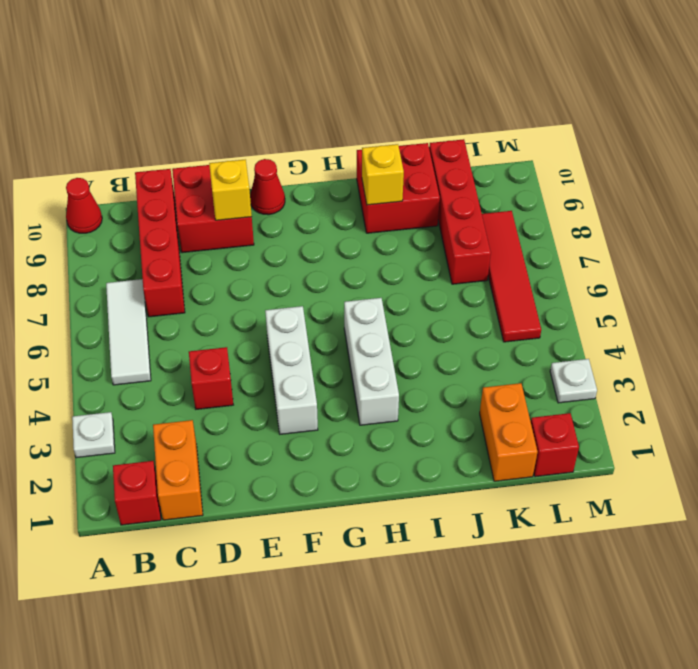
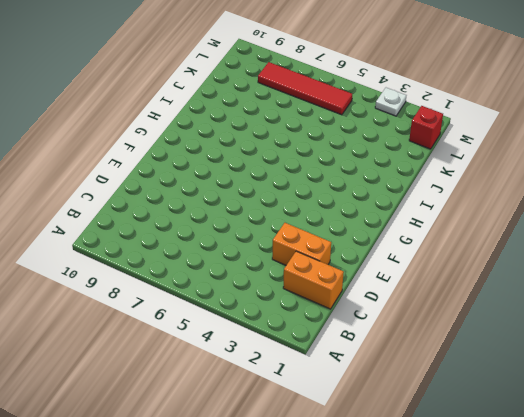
orange brick D2:D3 level 1 -> orange brick K1:K2 level 1
none -> white plate A3 level 1
none -> red cone A10 level 1
none -> red brick B1 level 1

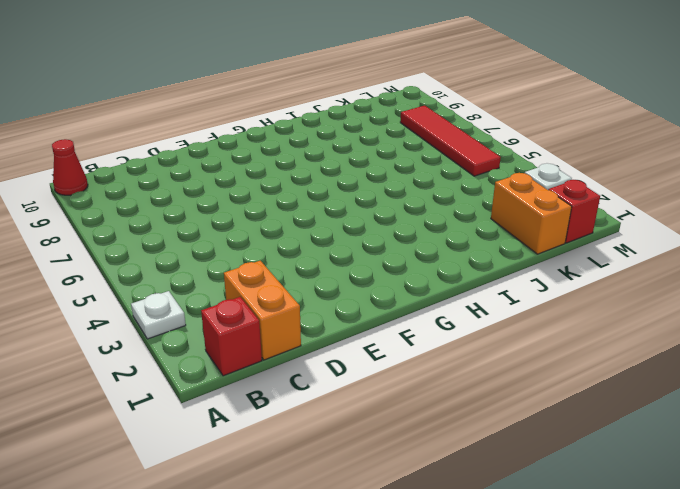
none -> white tile B5:B7 level 1
none -> red brick C7:C10 level 1
none -> red brick D4 level 1

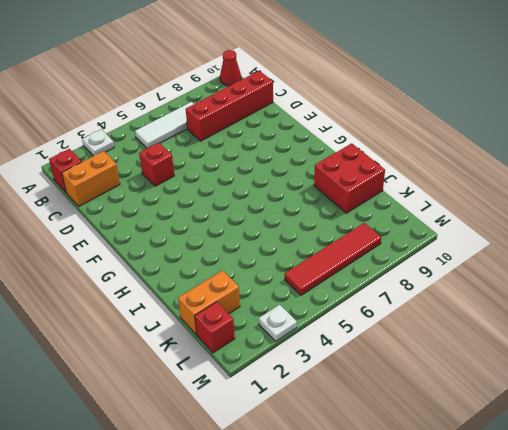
none -> red brick D9:E10 level 1
none -> white brick F3:F5 level 1
none -> red cone F10 level 1

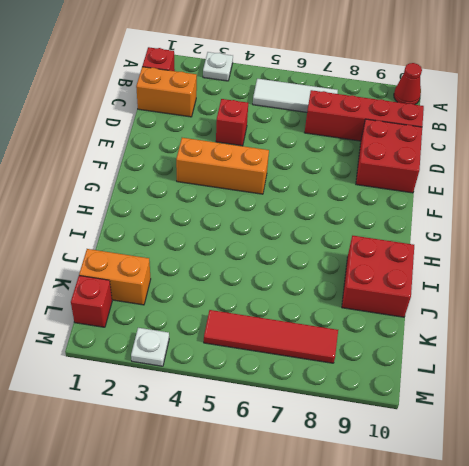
orange brick F3:F5 level 1 -> white brick F3:F5 level 1
none -> red cone F10 level 1
none -> white brick H3:H5 level 1
none -> red brick K7:K10 level 1

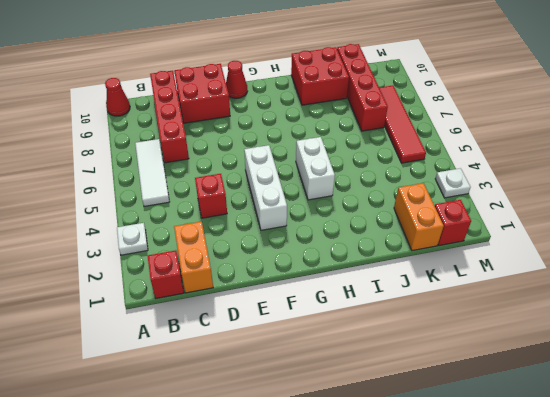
white brick H4:H5 level 1 -> white brick H3:H5 level 1
none -> yellow brick E9 level 2
none -> yellow brick I9 level 2

